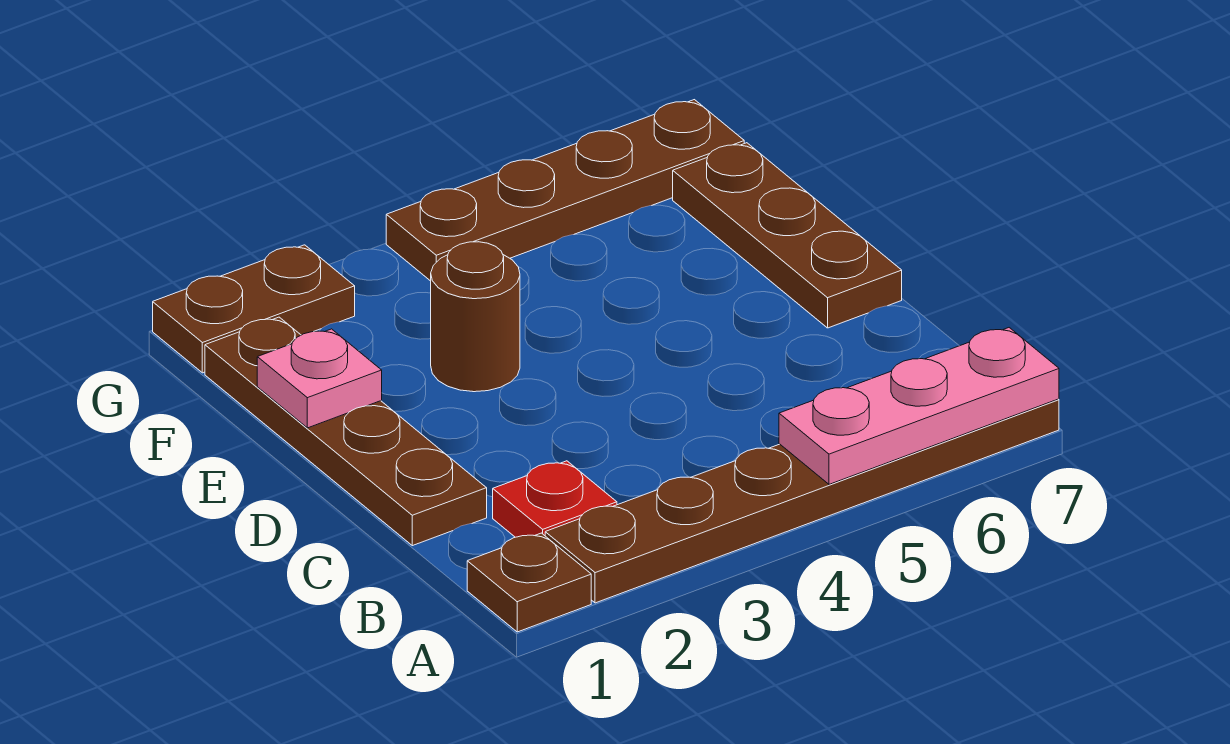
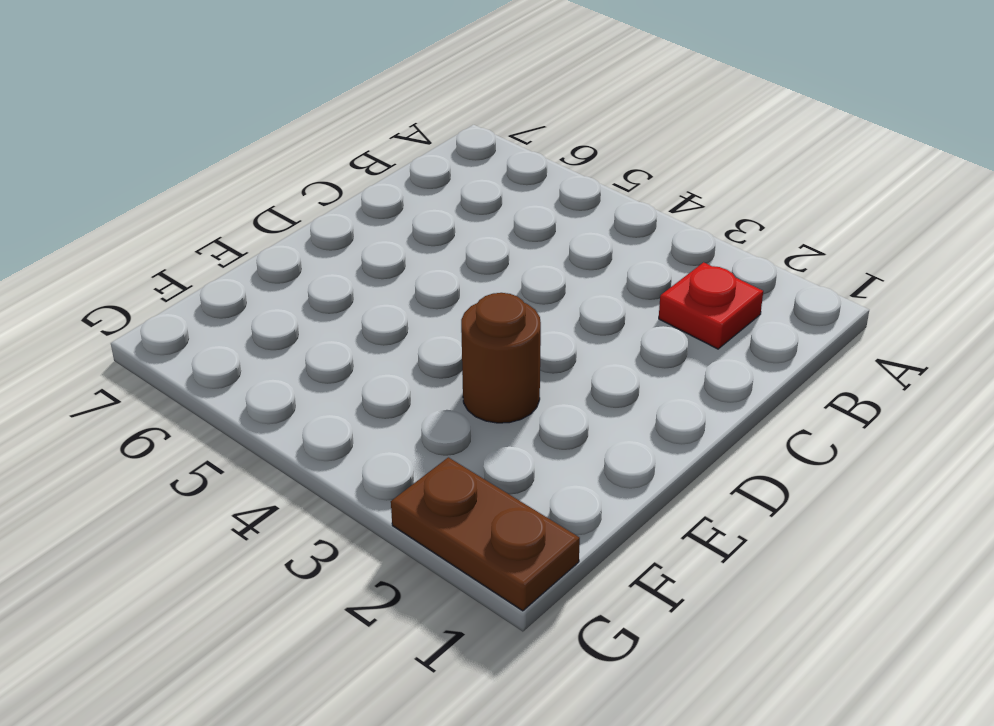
none -> brown plate A1 level 1
none -> brown plate A2:A7 level 1

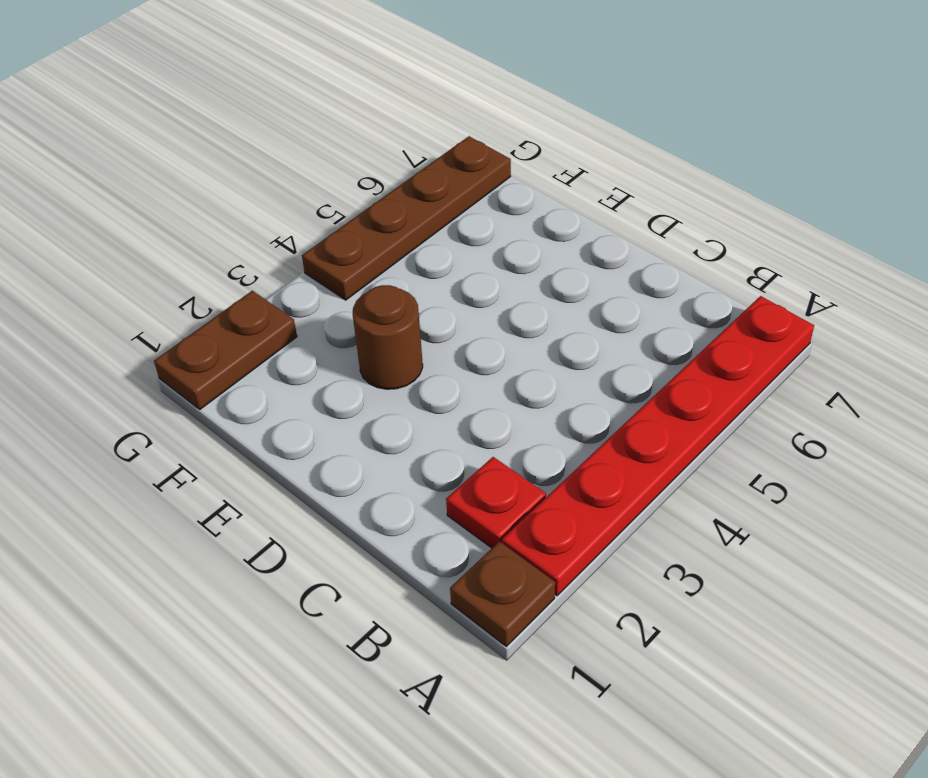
red plate A2:A7 level 1 -> brown plate A2:A7 level 1
none -> brown plate C1:F1 level 1
none -> brown plate D7:F7 level 1

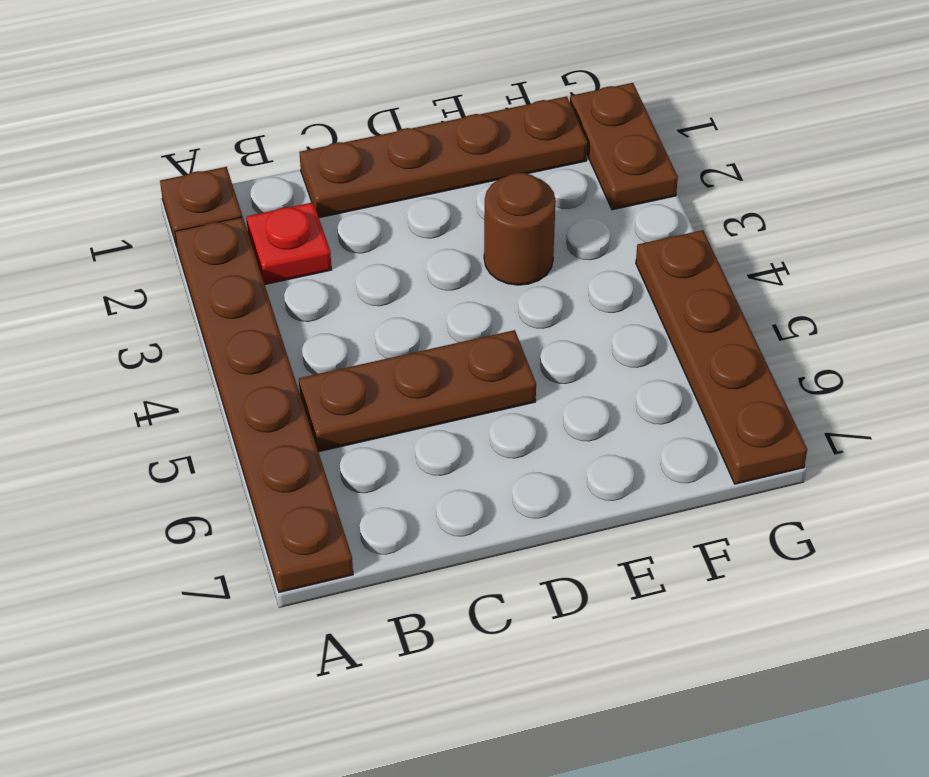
brown plate B5:D5 level 1 -> brown plate D7:F7 level 1
none -> pink plate A5:A7 level 2
none -> pink plate E1 level 2

